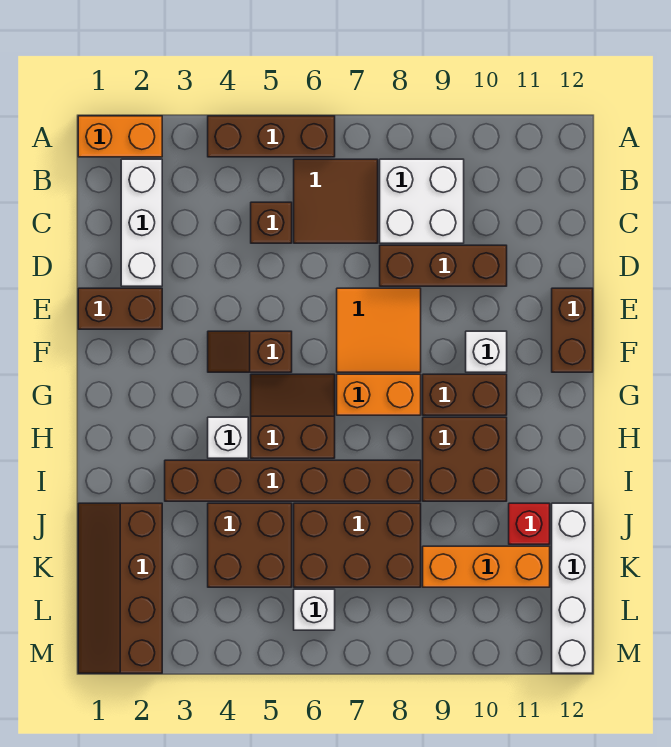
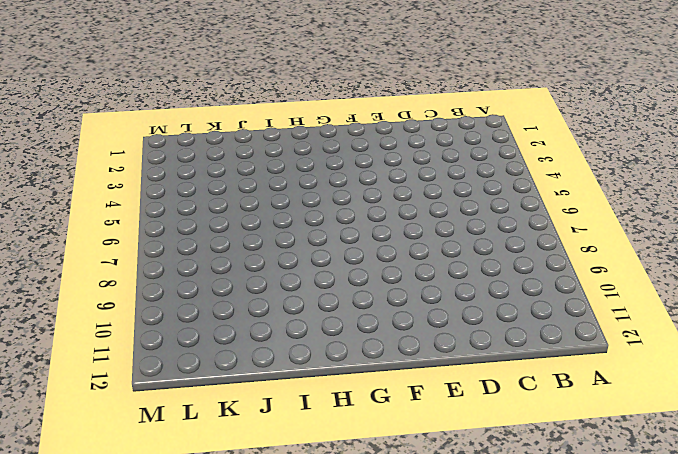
none -> orange brick A1:A2 level 1
none -> brown brick A4:A6 level 1
none -> white brick B2:D2 level 1

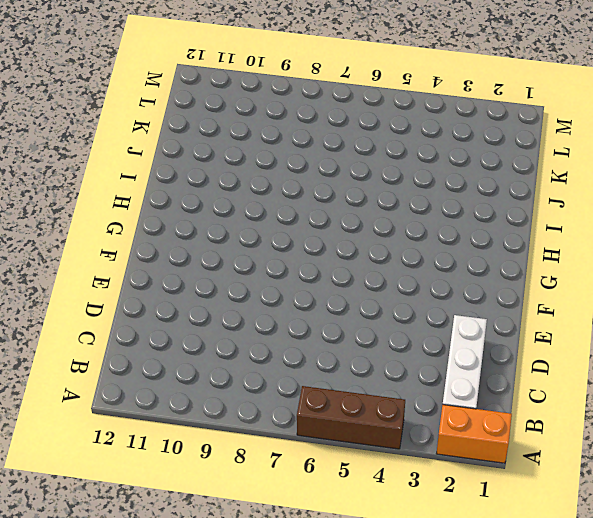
none -> brown tile B6:C7 level 1
none -> white brick B8:C9 level 1
none -> brown brick C5 level 1

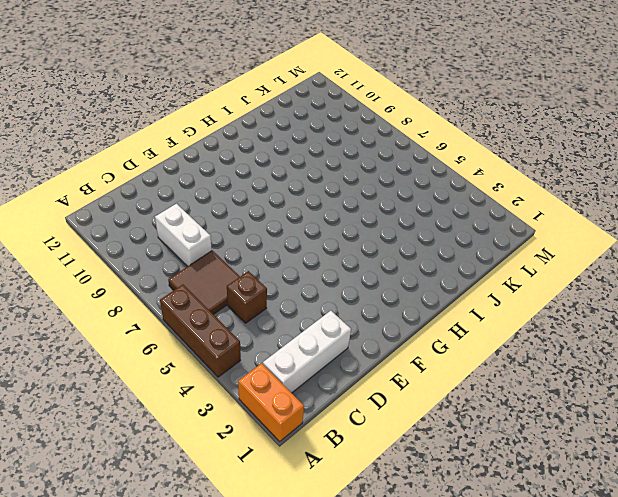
white brick C8:C9 level 1 -> white brick B8:C9 level 1
none -> brown brick D8:D10 level 1
none -> brown brick E1:E2 level 1
none -> orange tile E7:F8 level 1

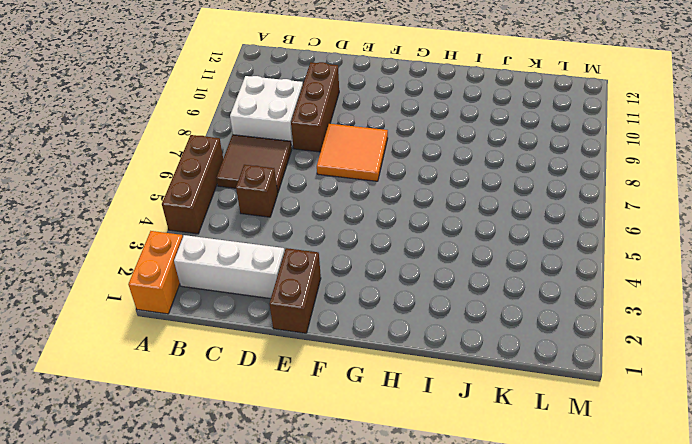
none -> brown brick E12:F12 level 1
none -> brown slope F4:F5 level 1 top 5
none -> white brick F10 level 1

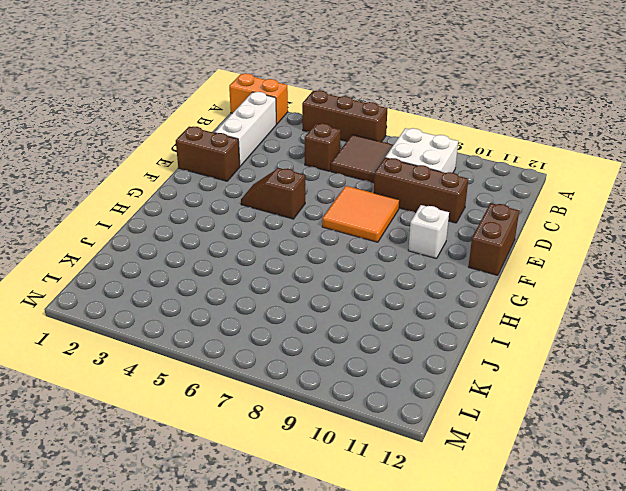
none -> brown slope G5:H6 level 1 top H
none -> orange brick G7:G8 level 1
none -> brown brick G9:G10 level 1

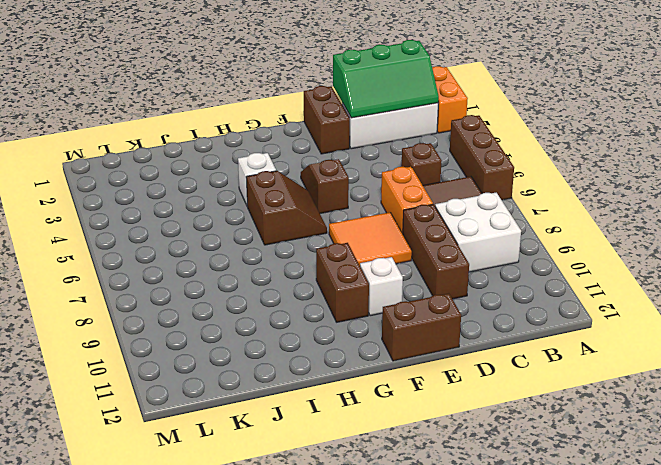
green slope B1:D2 level 2 top 1 -> none
orange brick D6:D7 level 1 -> orange brick G7:G8 level 1
none -> brown brick H9:I10 level 1
none -> brown brick I3:I8 level 1
none -> brown slope J1:M2 level 1 top 2

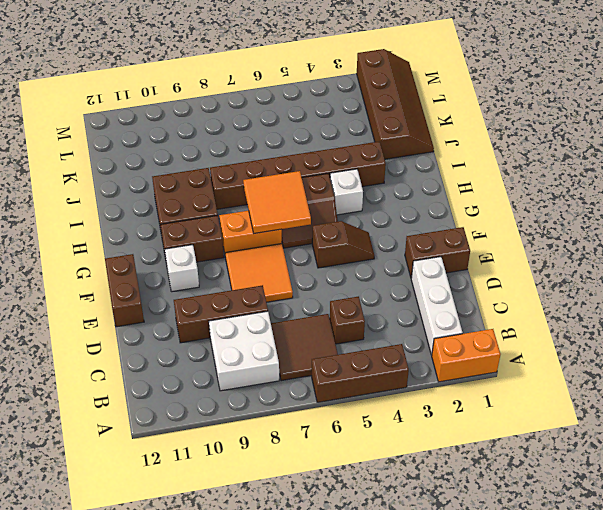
orange tile G6:H7 level 2 -> none
none -> brown brick J4:K5 level 1
none -> brown brick J6:K8 level 1
none -> red brick J11 level 1

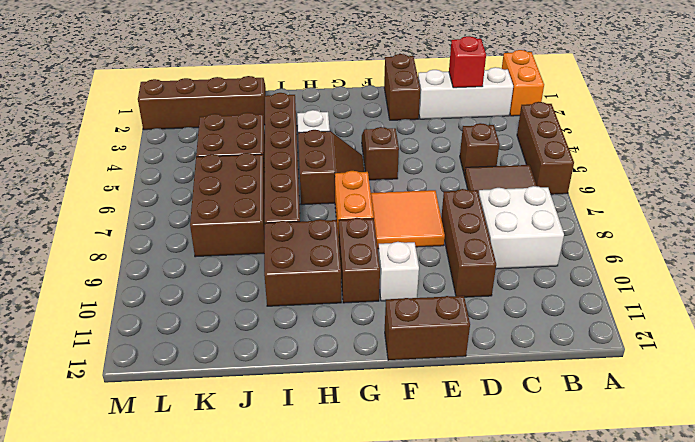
red brick C2 level 2 -> red brick J11 level 1
none -> white brick J12:M12 level 1
none -> orange brick K9:K11 level 1
none -> white brick L6 level 1

